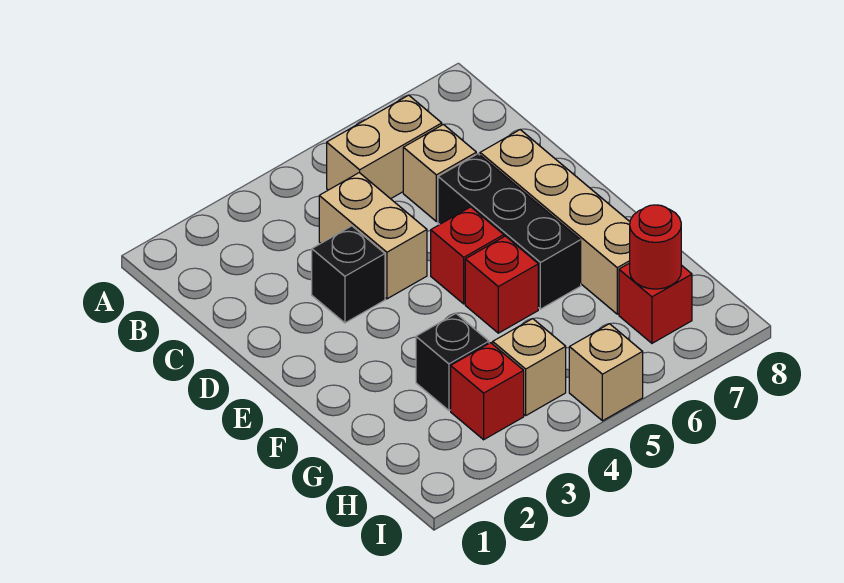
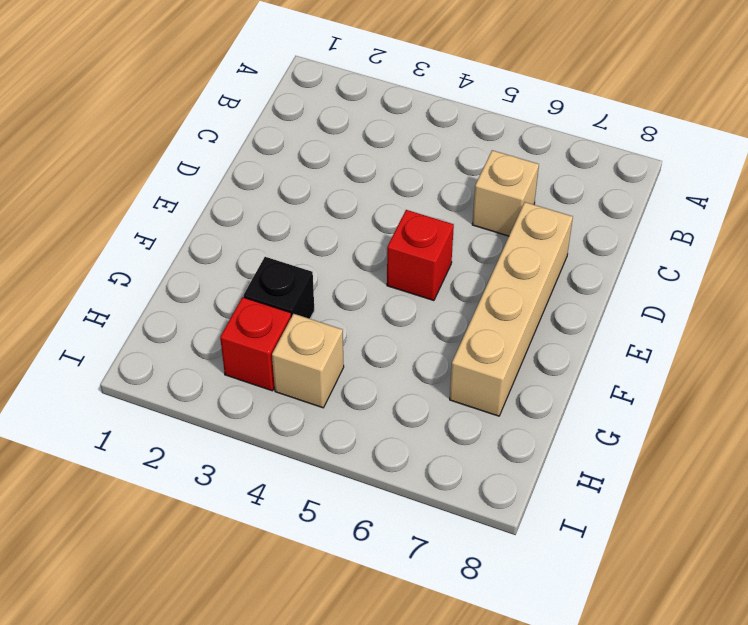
none -> tan brick B5:B6 level 1
none -> tan brick C4:D4 level 1
none -> black brick D3 level 1

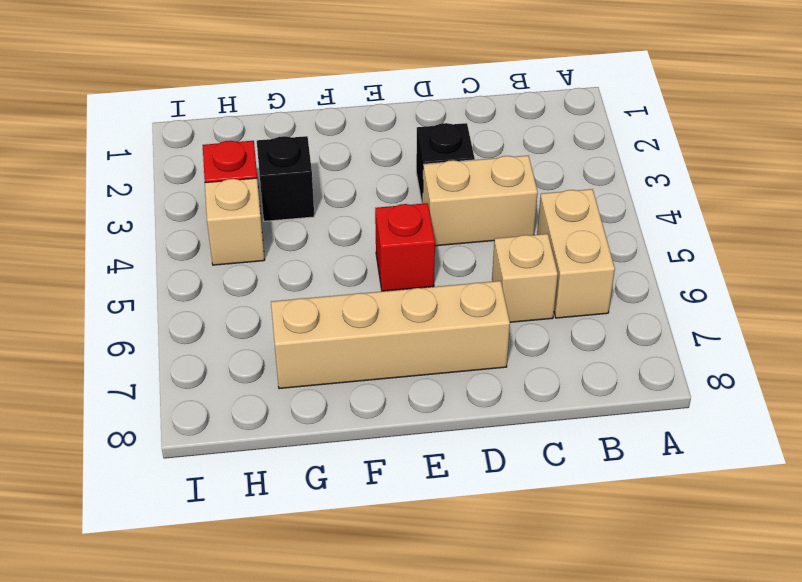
none -> black brick D6:F6 level 1
none -> red brick F5 level 1
none -> red brick H7 level 1

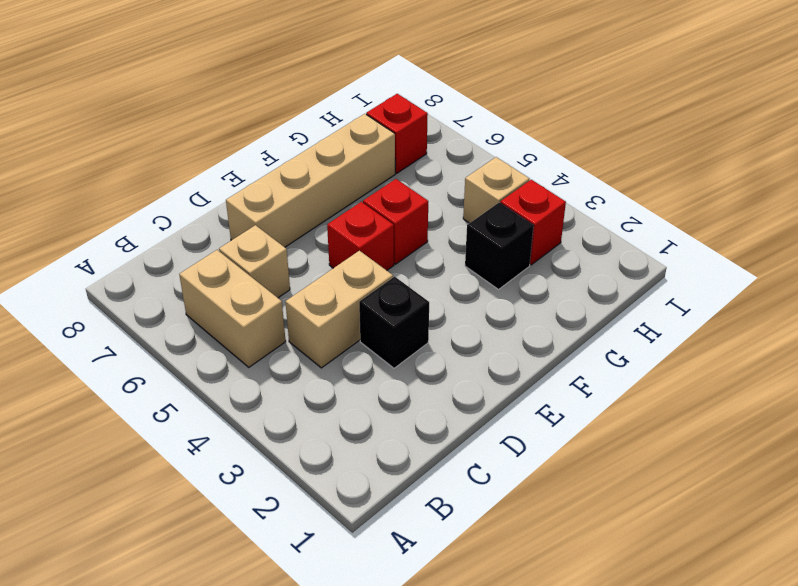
none -> black brick D6:F6 level 1
none -> tan brick I5 level 1
none -> red round brick H7 level 2

